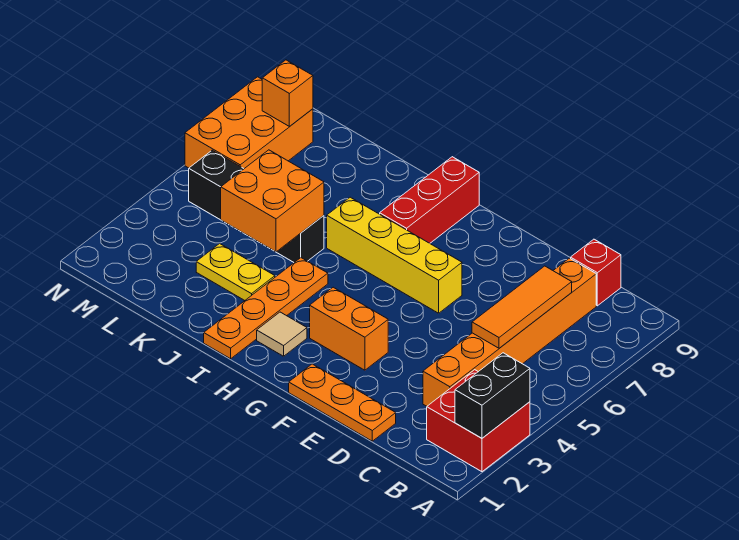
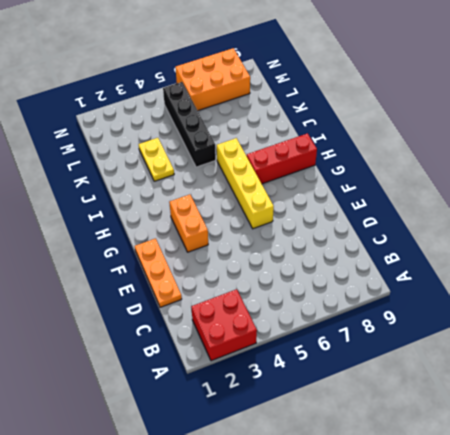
none -> orange brick C3:C8 level 1
none -> red brick C9 level 1
none -> tan tile H2 level 1

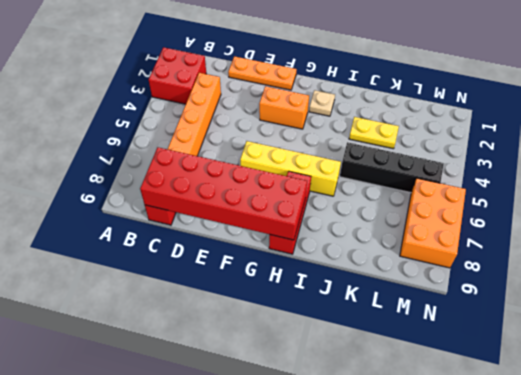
red brick C8:H9 level 2 -> none
tan plate H2 level 1 -> tan tile H2 level 1
none -> orange plate I1:I4 level 1
none -> black brick A2:A3 level 2
none -> orange tile C5:C7 level 2

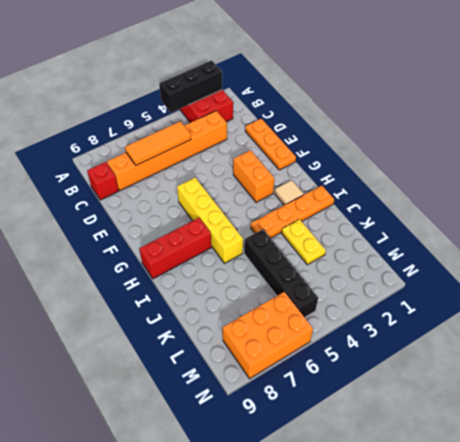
black brick A2:A4 level 2 -> black brick A2:A3 level 2
none -> orange brick J4:K5 level 2
none -> orange brick M8 level 2

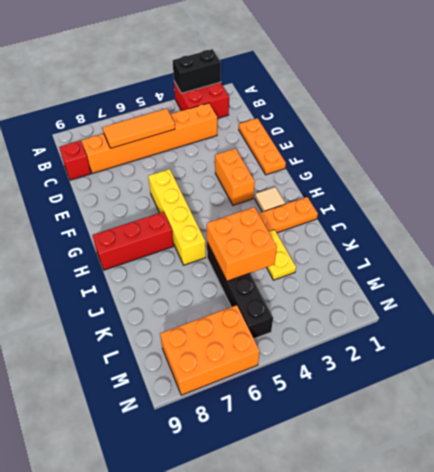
none -> orange brick M8 level 2

